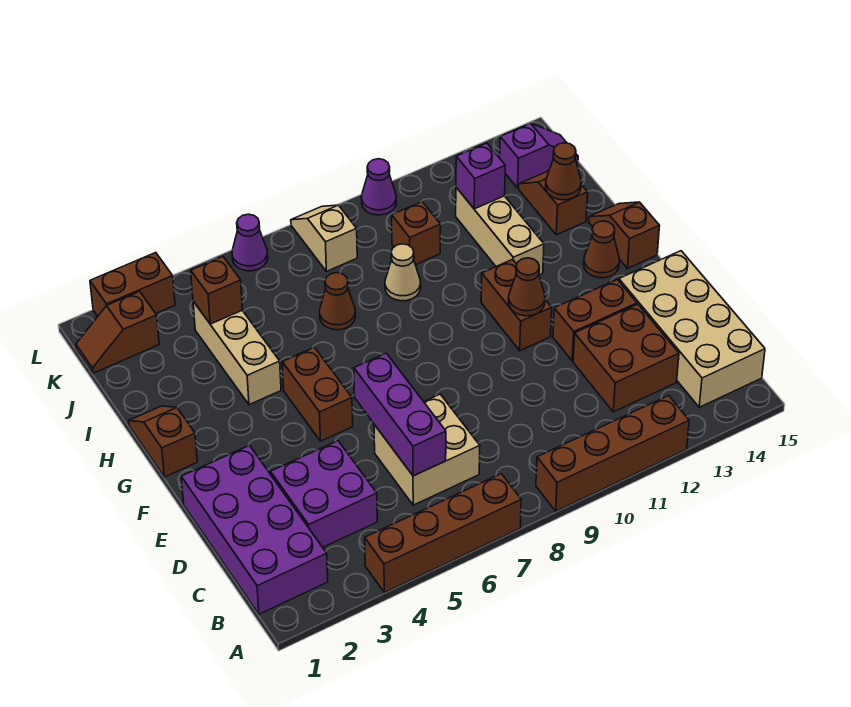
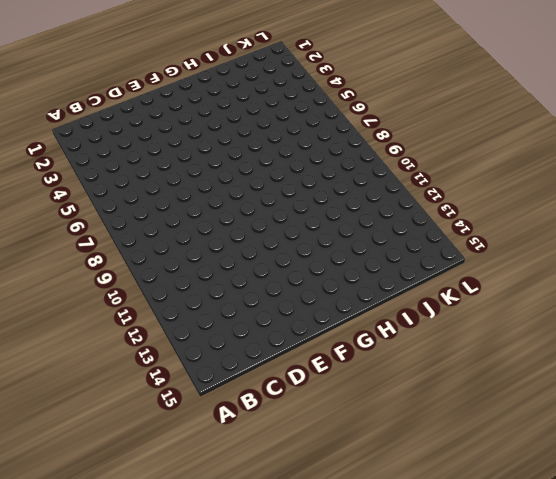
none -> brown brick A4:A7 level 1
none -> brown brick A9:A12 level 1
none -> purple brick B1:E2 level 1
none -> tan brick B14:E15 level 1

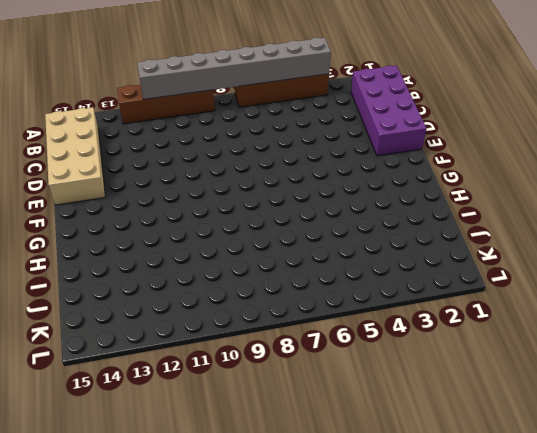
grey brick A4:A11 level 2 -> none
none -> purple brick C3:D4 level 1
none -> tan brick C6:D7 level 1
none -> brown brick C12:D13 level 1
none -> brown brick E12:E13 level 1

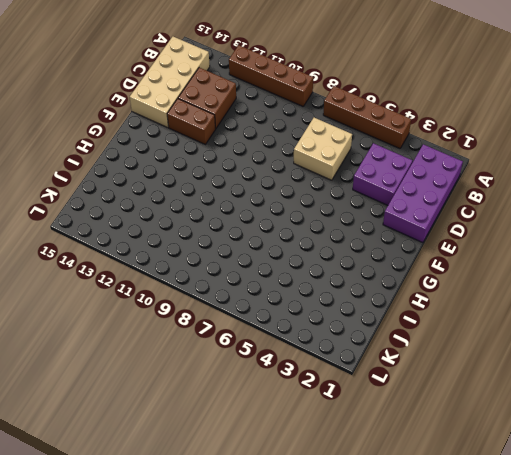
none -> brown brick F5:G5 level 1
none -> brown brick F11:G11 level 1
none -> brown slope G1:H1 level 1 top G
none -> brown cone G14 level 1

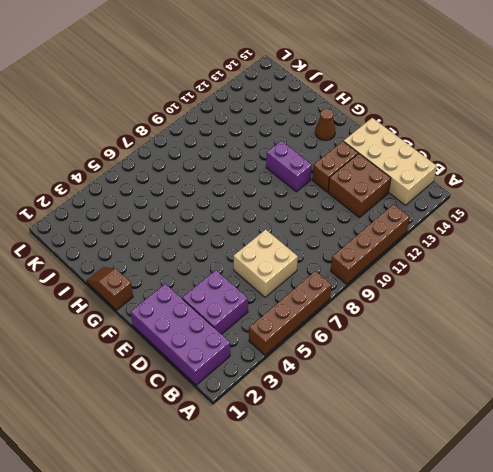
purple brick F11:G11 level 1 -> brown brick F11:G11 level 1
none -> brown brick F5:G5 level 1
none -> brown slope G15:H15 level 1 top G
none -> tan brick H4:J4 level 1
none -> tan brick H12:J12 level 1

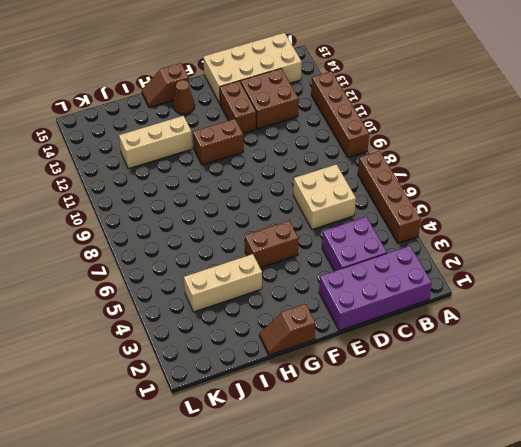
none -> brown cone I7 level 1
none -> tan cone I9 level 1
none -> brown slope I14:J14 level 1 top I
none -> brown brick J10 level 1

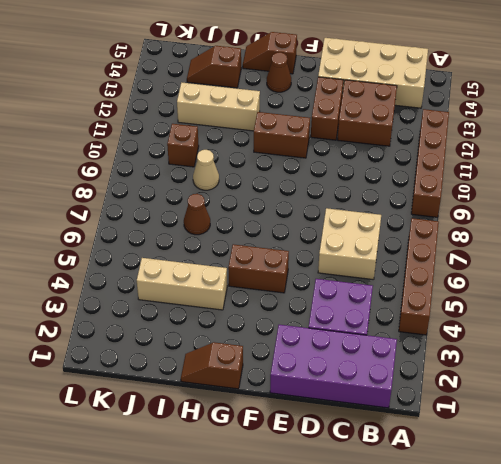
none -> brown slope K1:K2 level 1 top 2
none -> tan slope K8:L8 level 1 top K
none -> purple slope K14:K15 level 1 top 14
none -> brown brick L2:L3 level 1

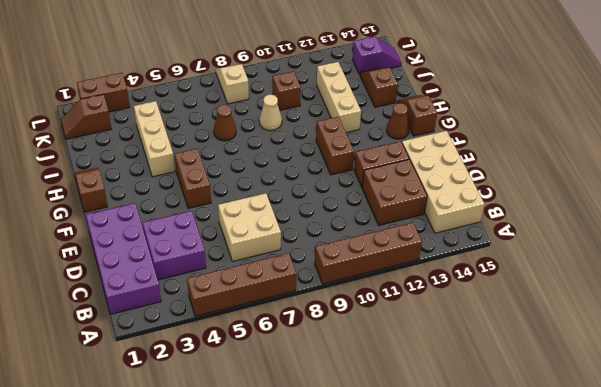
none -> purple cone L6 level 1
none -> purple cone L10 level 1
none -> purple brick C6:E6 level 2
none -> brown cone F11 level 2

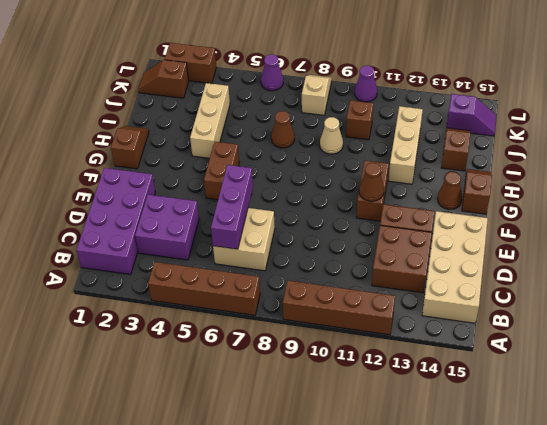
none -> brown cone I14 level 2
none -> brown brick J4 level 2
none -> purple brick J12 level 2

